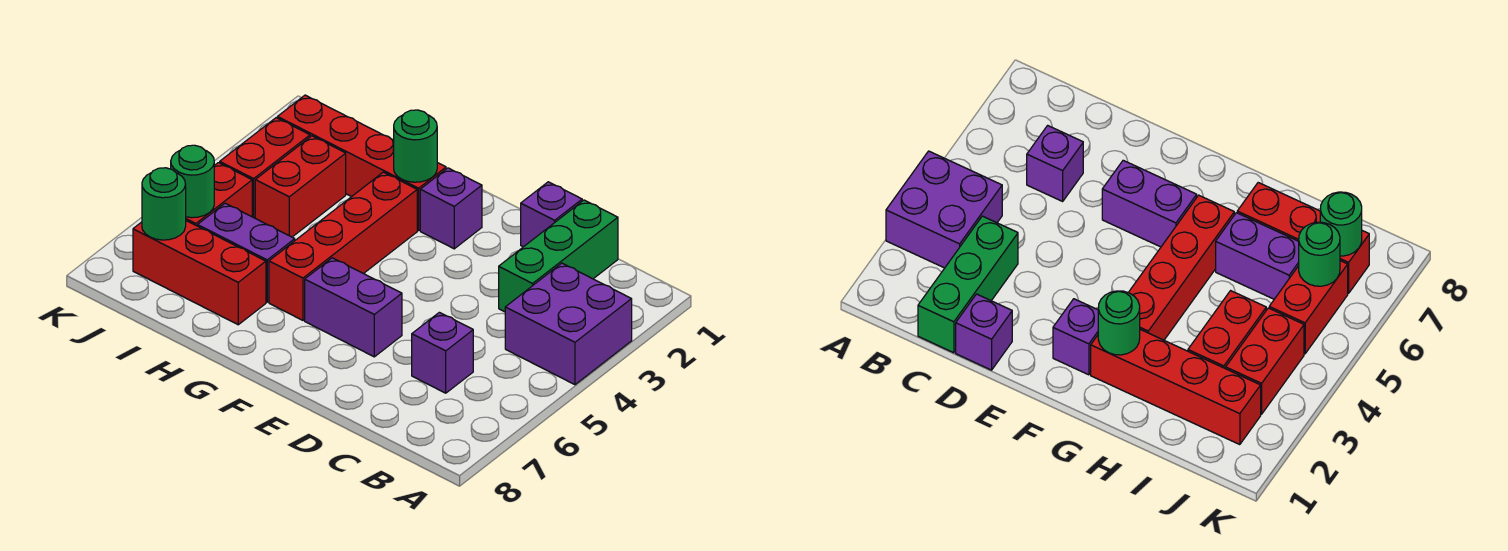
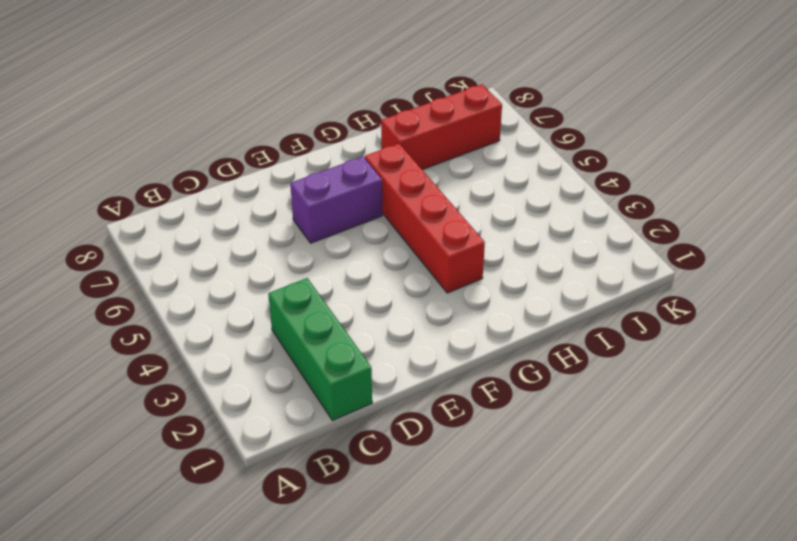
none -> purple brick A3:B4 level 1
none -> purple brick C6 level 1
none -> purple brick D1 level 1

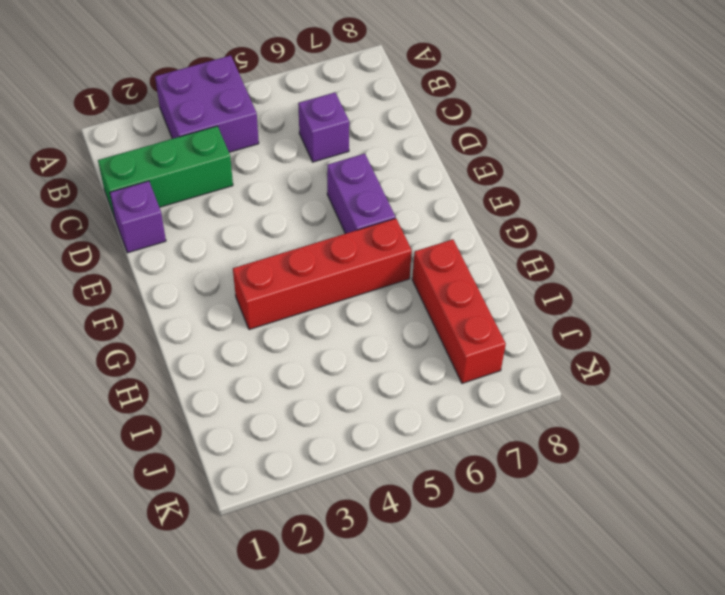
none -> purple brick F2 level 1
none -> red brick G2:J2 level 1
none -> purple brick H6:I6 level 1

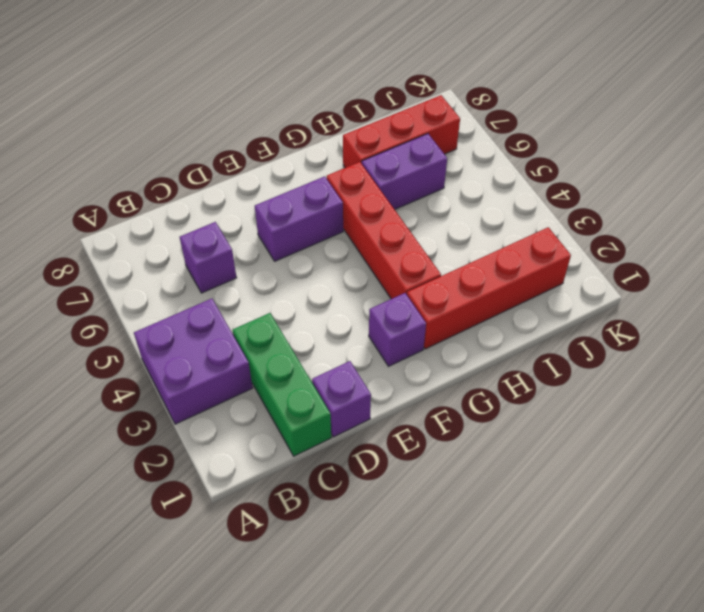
none -> red brick I3:I4 level 1
none -> red brick J3:J4 level 1
none -> red brick J5:J6 level 1

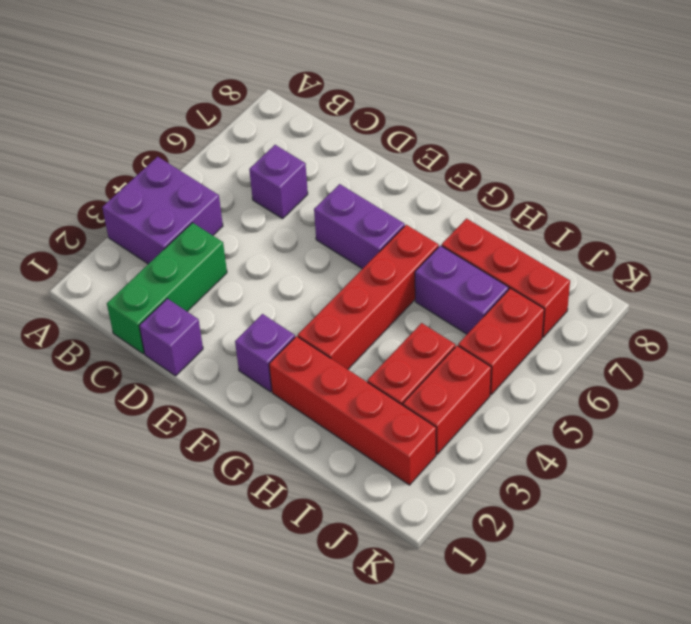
none -> green round brick G2 level 2
none -> green round brick J6 level 2
none -> green round brick J7 level 2

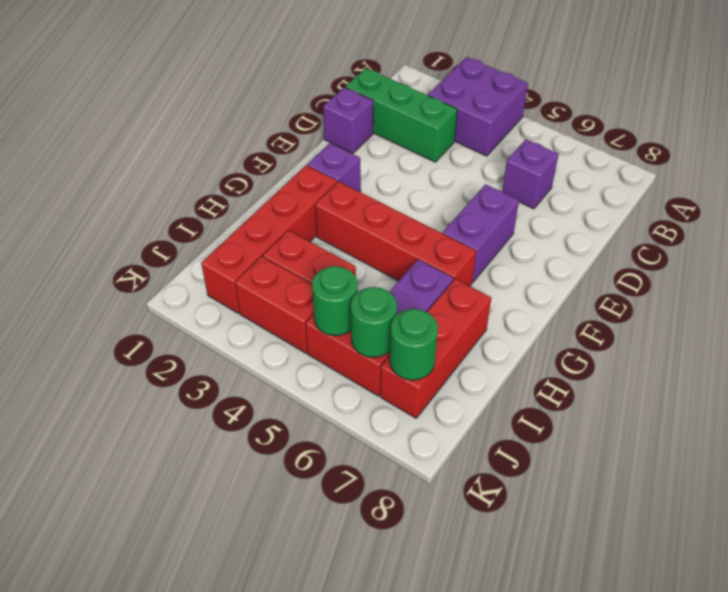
green round brick J5 level 2 -> green round brick G2 level 2

